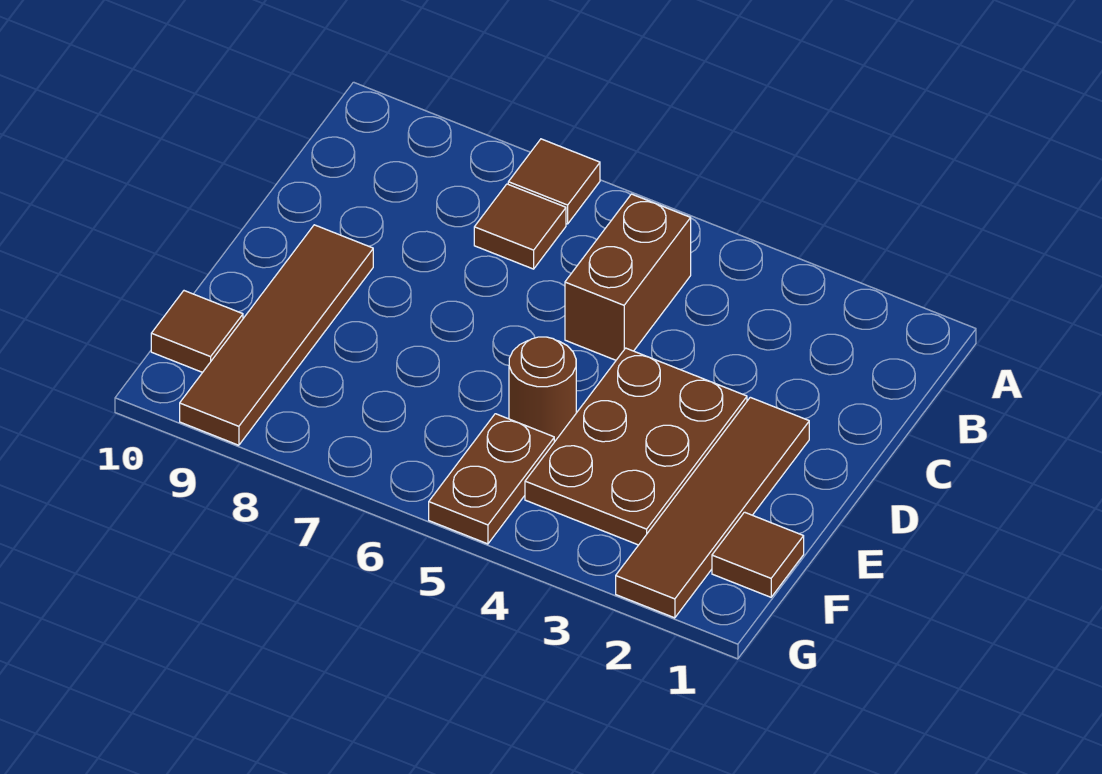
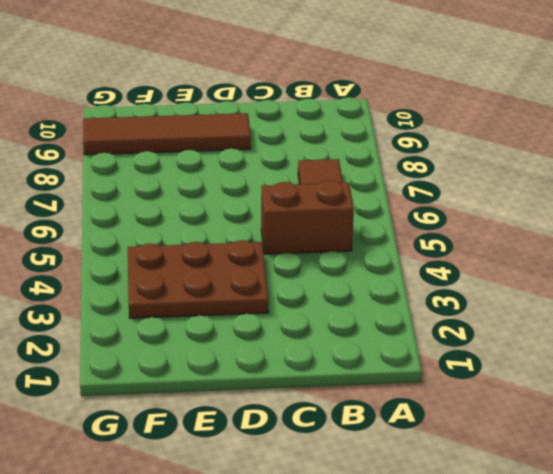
none -> brown tile A7 level 1
none -> brown tile D2:G2 level 1

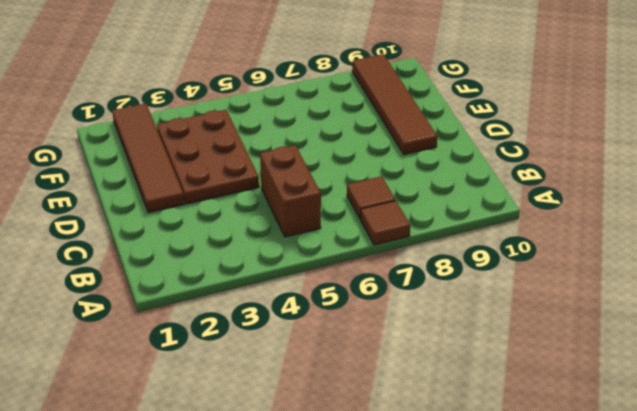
none -> brown round brick E5 level 1
none -> brown tile F1 level 1

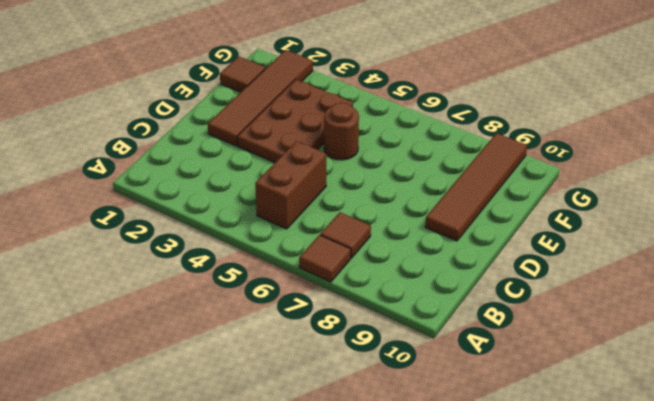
none -> brown plate F5:G5 level 1
none -> brown tile F10 level 1

